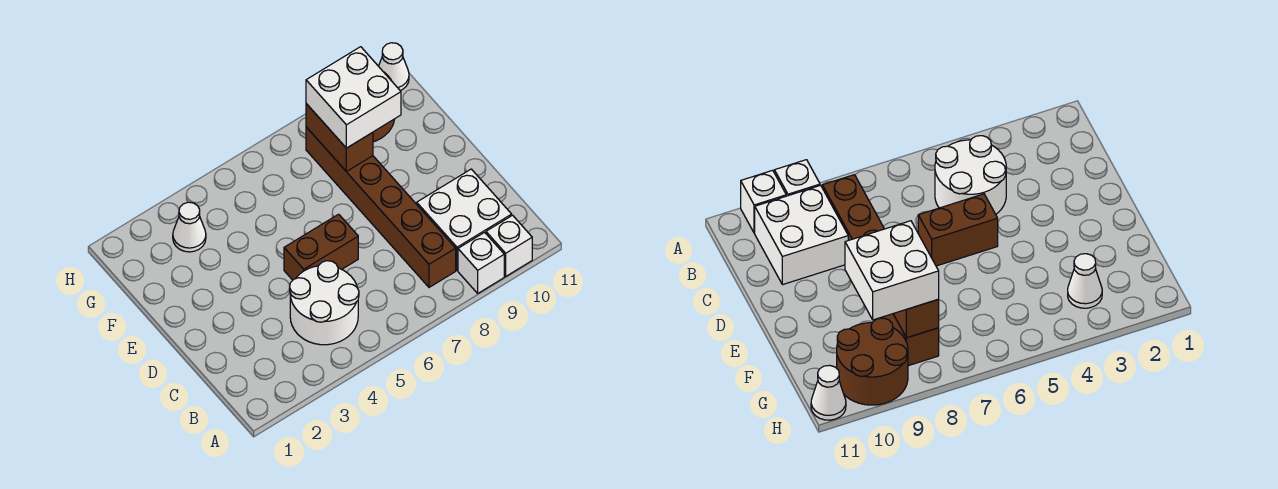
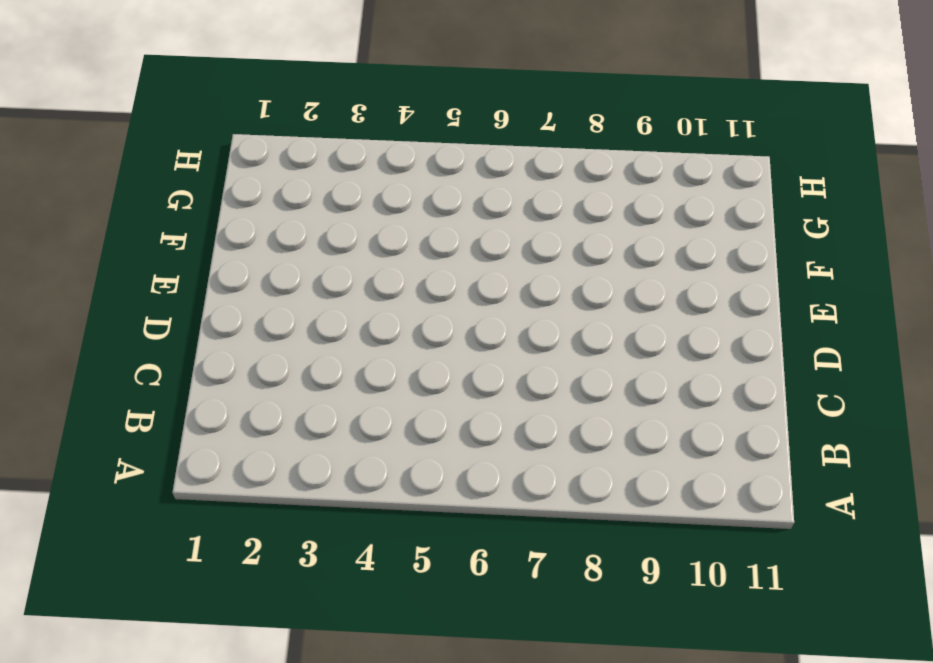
none -> white brick A9 level 1
none -> white brick A10 level 1

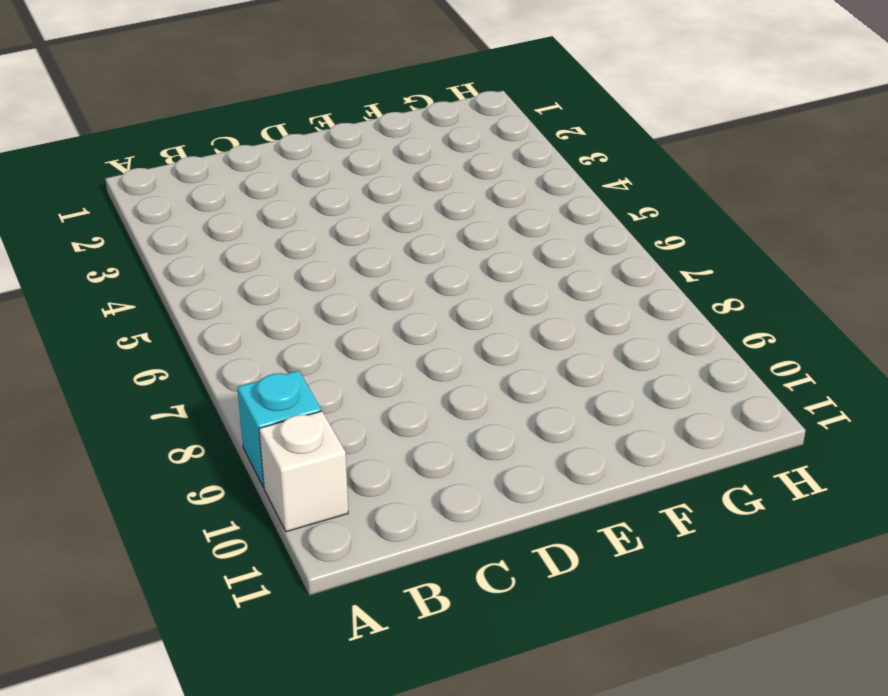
cyan brick A9 level 1 -> white brick A9 level 1
none -> white round brick B4:C5 level 1
none -> brown brick B8:G8 level 1

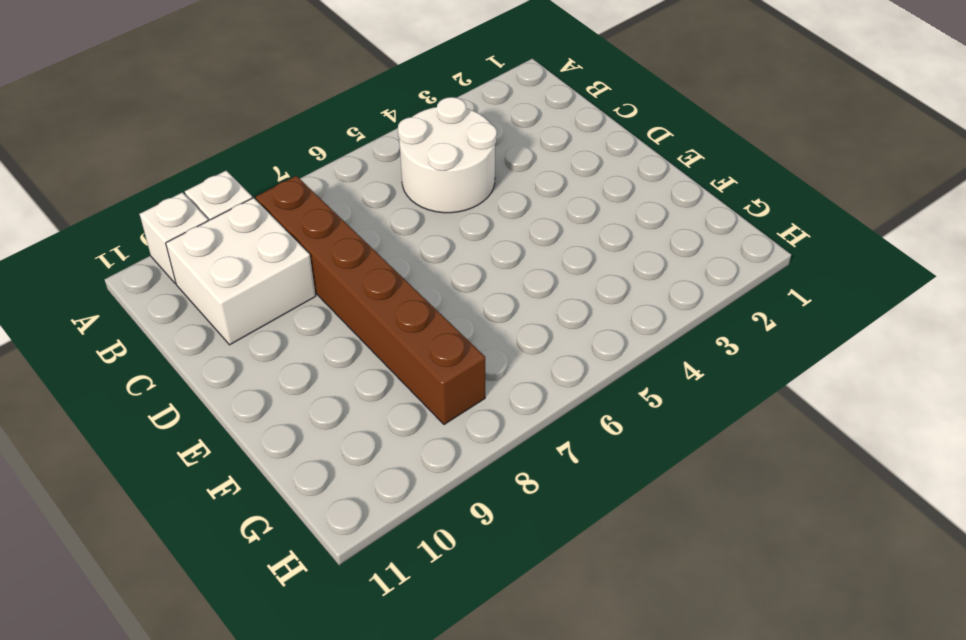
none -> brown brick D5:D6 level 1
none -> white cone G3 level 1

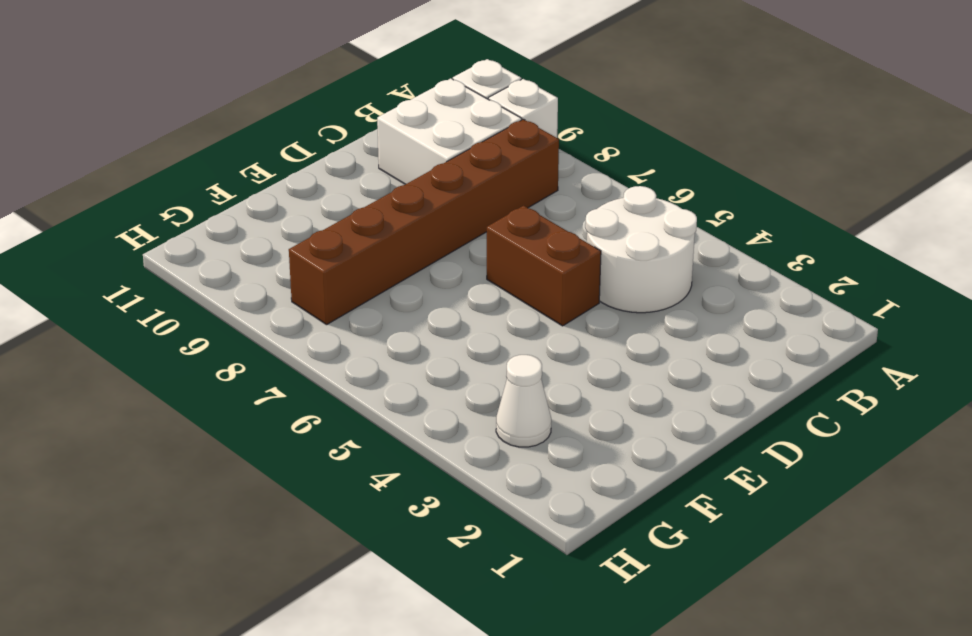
none -> brown round brick G9:H10 level 1
none -> white cone H11 level 1

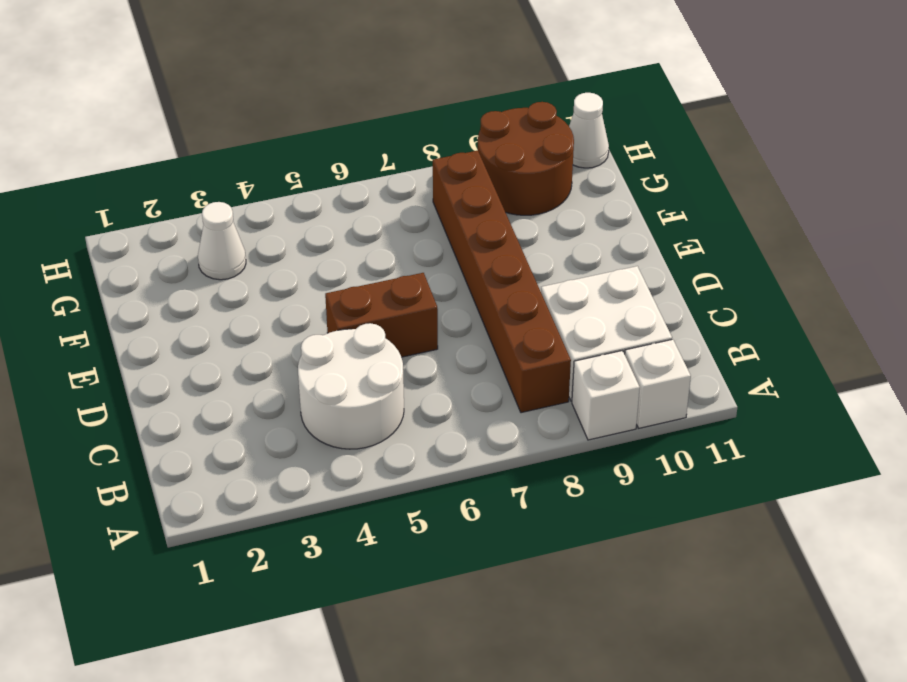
none -> brown brick F8:G8 level 2
none -> white brick F8:G9 level 3

